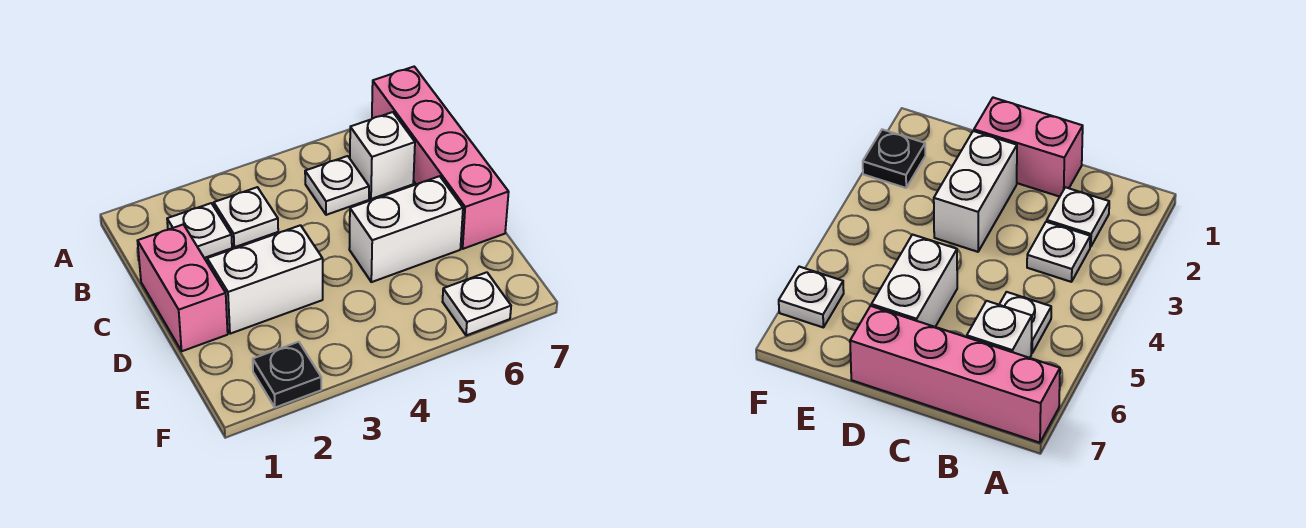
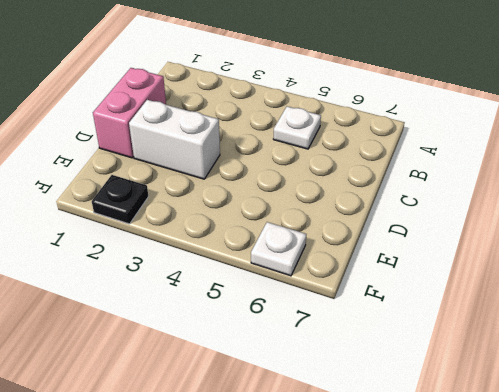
none -> pink brick A7:D7 level 1
none -> white plate B2 level 1

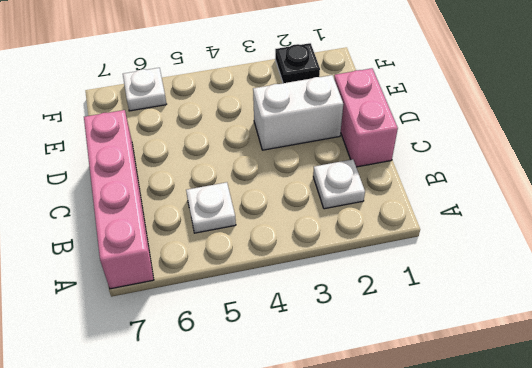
none -> white plate B3 level 1
none -> white brick B6 level 1

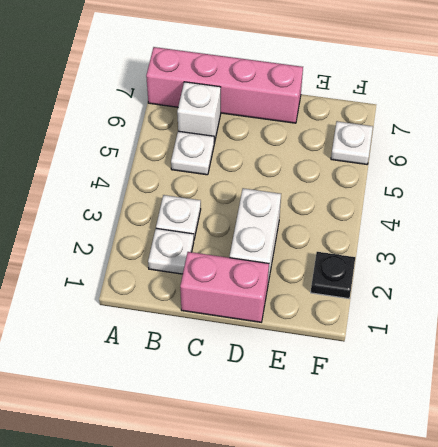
none -> white brick D5:D6 level 1

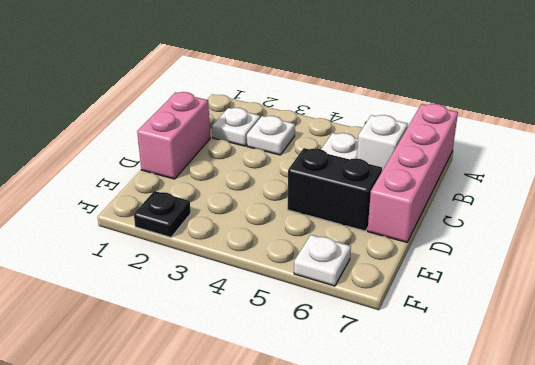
black brick D5:D6 level 1 -> white brick D5:D6 level 1
none -> white brick D2:D3 level 1

